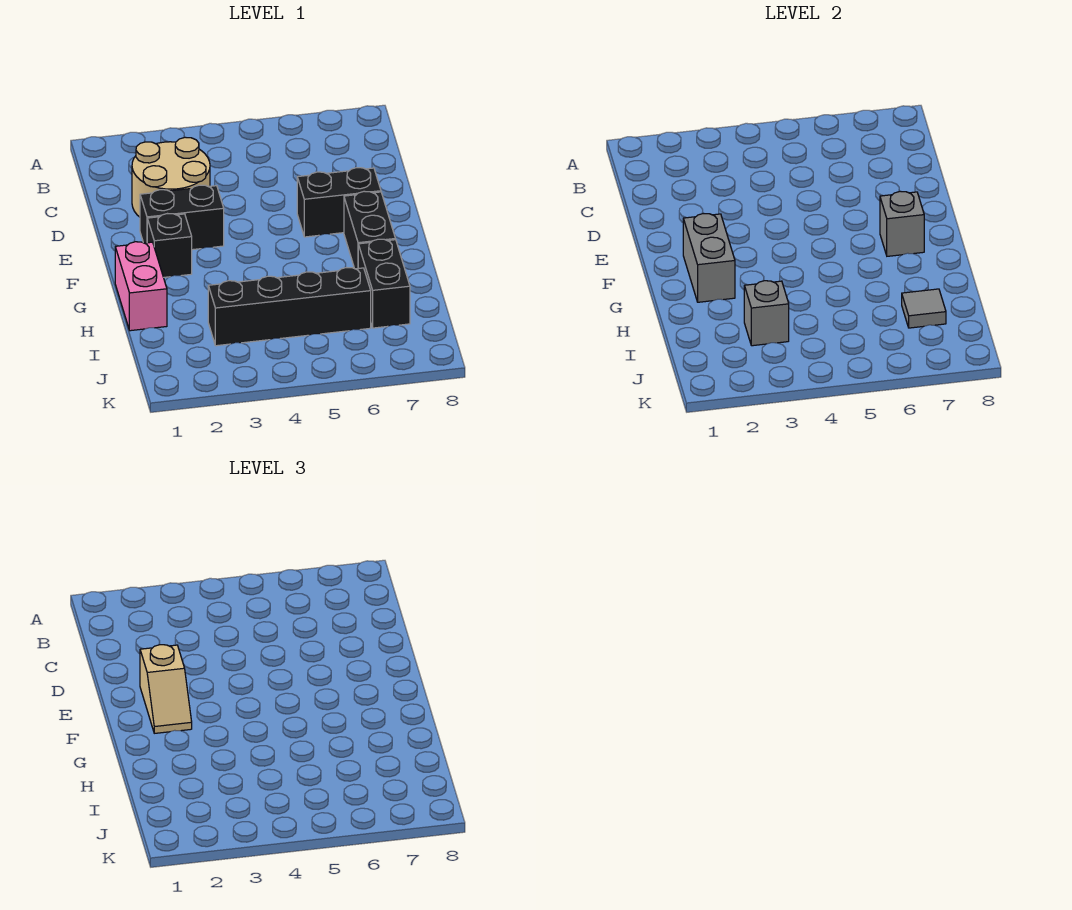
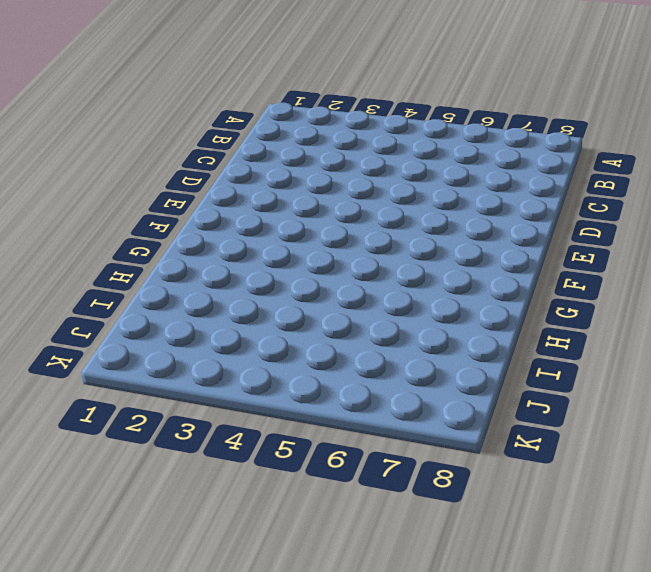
none -> tan round brick C2:D3 level 1
none -> black brick E2:E3 level 1
none -> black brick E6:E7 level 1

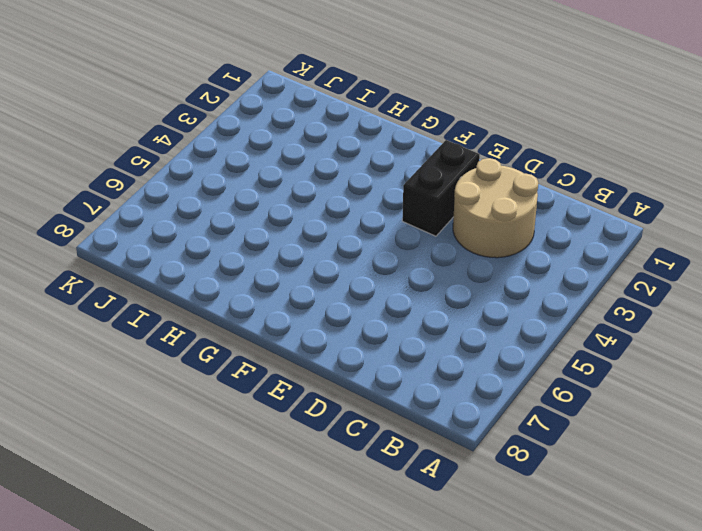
none -> black brick E6:E7 level 1
none -> black brick F2 level 1
none -> black brick F7:G7 level 1

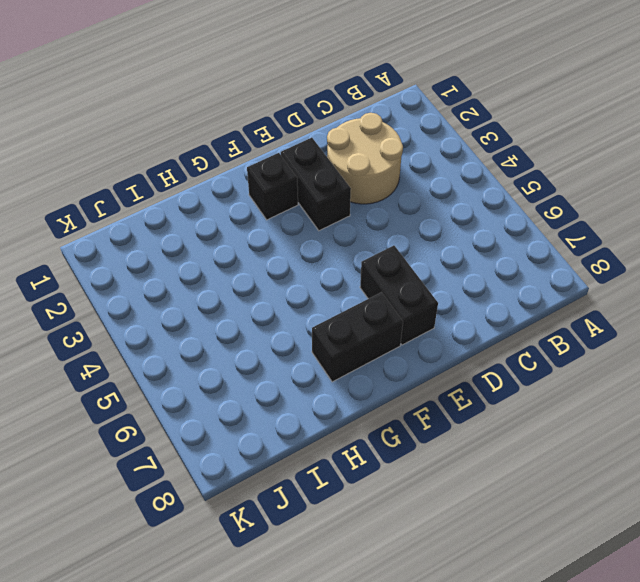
none -> pink brick G1:H1 level 1
none -> black brick H7:I7 level 1
none -> black brick I3:I6 level 1

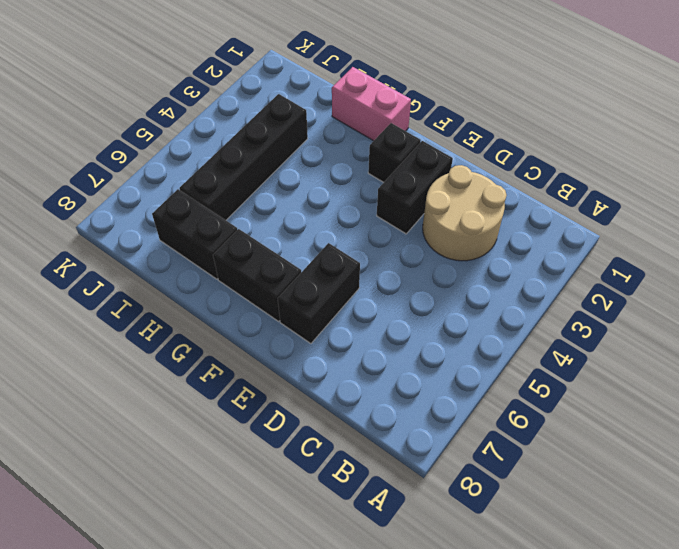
none -> grey brick F2:G2 level 2
none -> grey brick F7 level 2
none -> grey brick I3 level 2

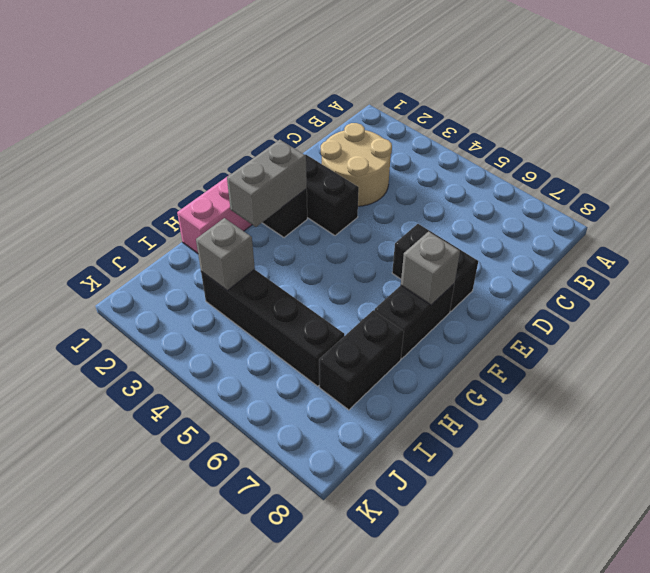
none -> grey tile I7 level 2
none -> tan slope E2:F2 level 3 top E

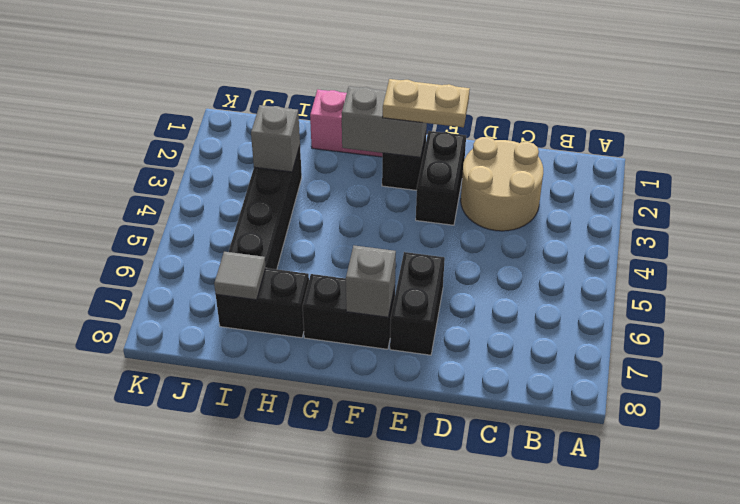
tan plate E2:F2 level 3 -> tan slope E2:F2 level 3 top E

